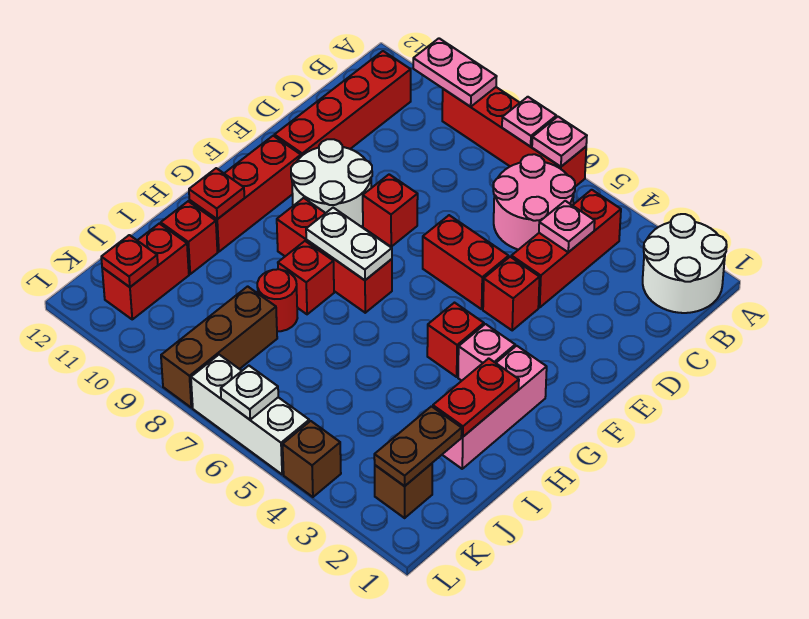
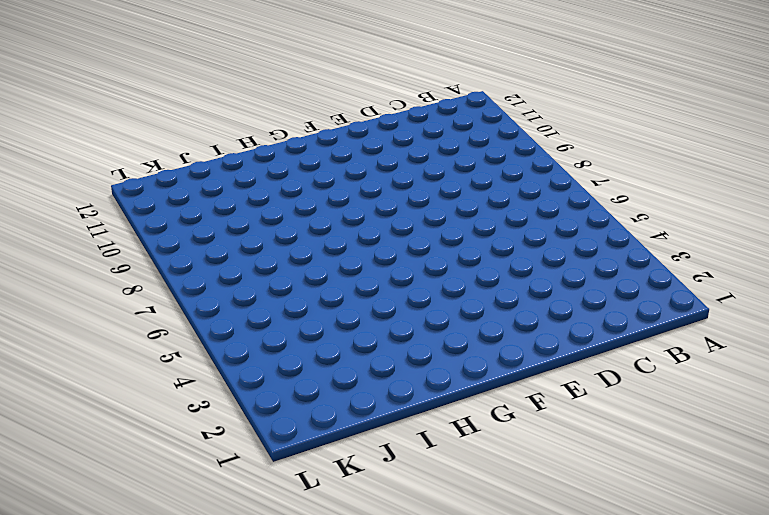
none -> white round brick A1:B2 level 1
none -> red brick A6:A9 level 1
none -> red brick B4:D4 level 1
none -> pink round brick B5:C6 level 1

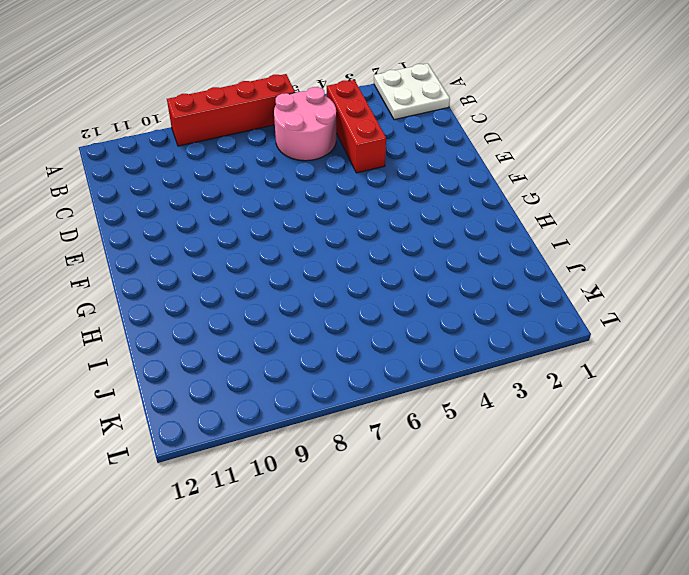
white plate A1:B2 level 1 -> white round brick A1:B2 level 1
none -> red brick B11:E11 level 1
none -> red brick E4 level 1
none -> red brick E5:E6 level 1
none -> red brick E8 level 1

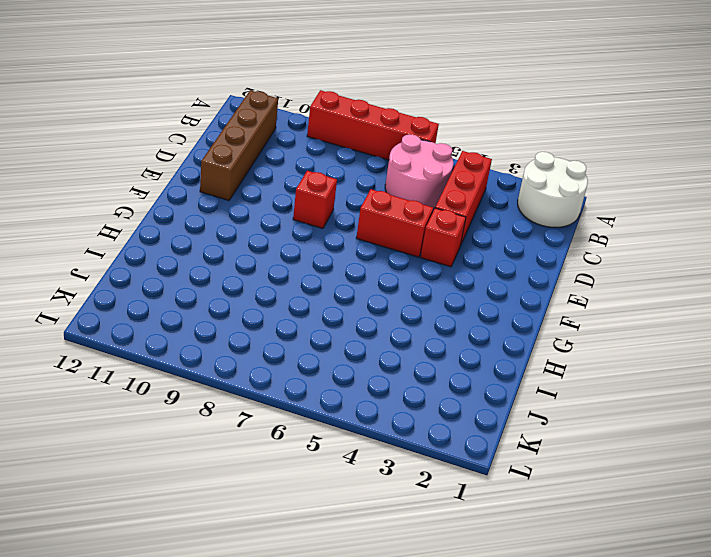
brown brick B11:E11 level 1 -> red brick B11:E11 level 1
none -> white round brick E9:F10 level 1
none -> red brick F11:H11 level 1
none -> pink brick G2:I2 level 1
none -> pink brick G3 level 1

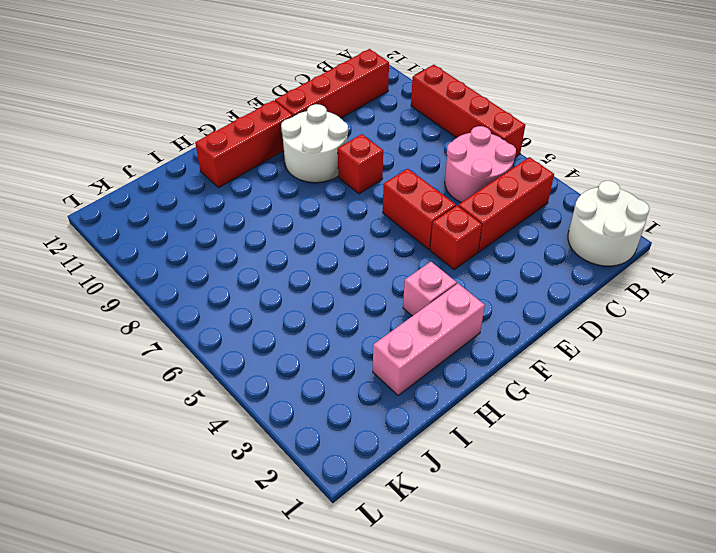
none -> red brick G4 level 1
none -> red brick G7:G9 level 1
none -> red brick H8 level 1
none -> red round brick I8 level 1

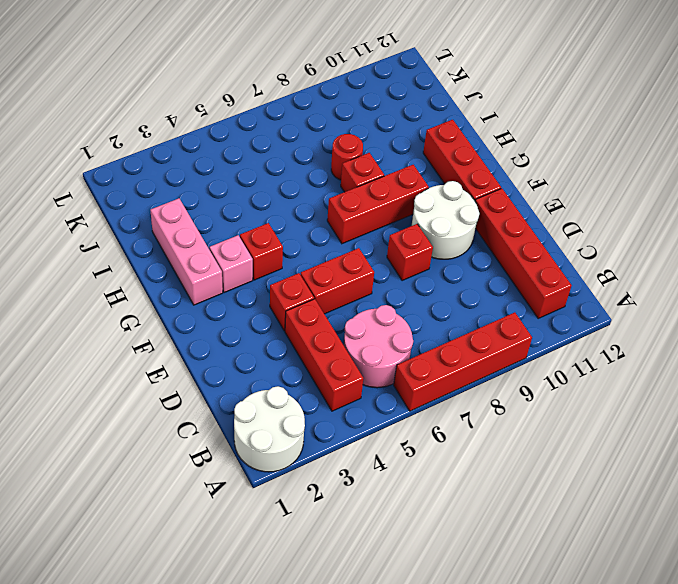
none -> red brick I11 level 1
none -> brown brick J8:L8 level 1
none -> red brick J11:K11 level 1
none -> brown brick K2 level 1

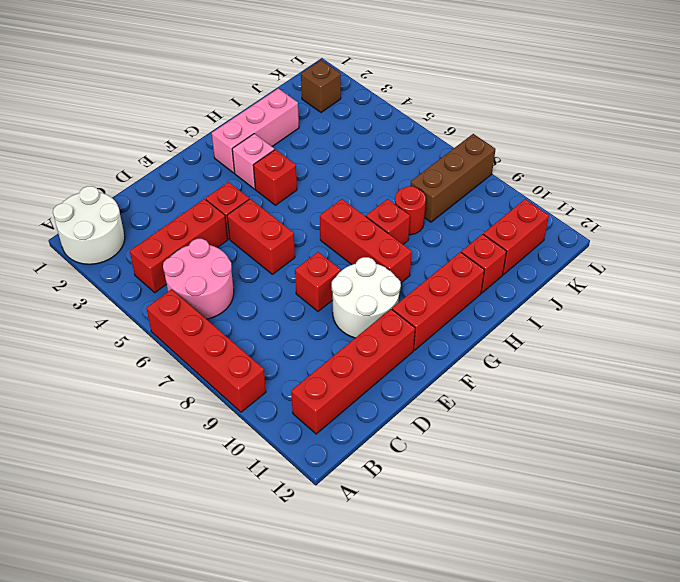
none -> brown brick L4 level 1
none -> white brick L5:L7 level 1
none -> pink plate A6 level 2
none -> pink plate A7 level 2

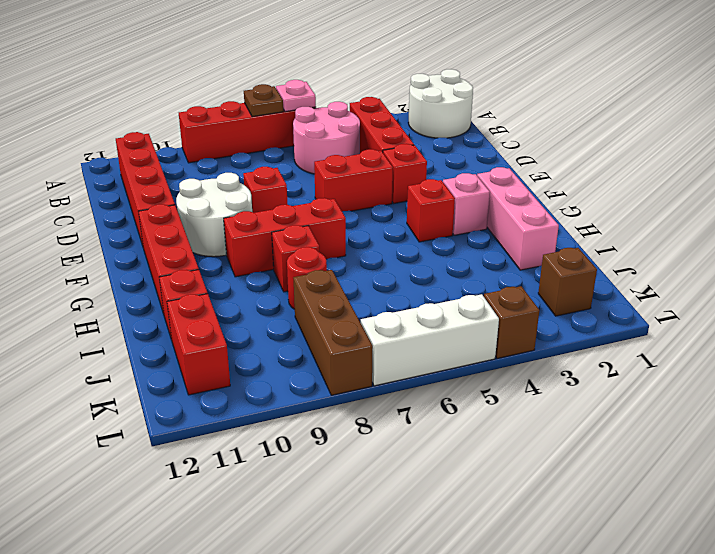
brown plate A7 level 2 -> pink plate A7 level 2
none -> pink plate A9:A10 level 2
none -> pink plate C4 level 2
none -> white plate G7:G8 level 2
none -> red plate H2:I2 level 2

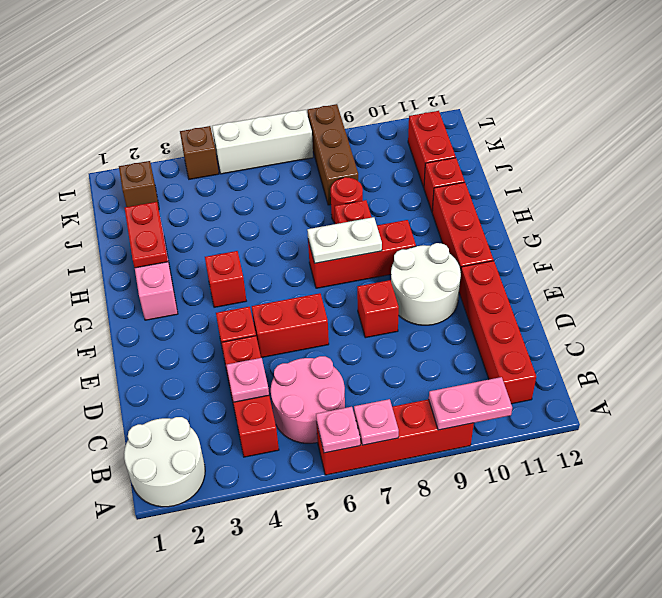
none -> pink brick G3 level 1
none -> red plate H11 level 2
none -> brown plate J2:K2 level 2
none -> red plate K11 level 2

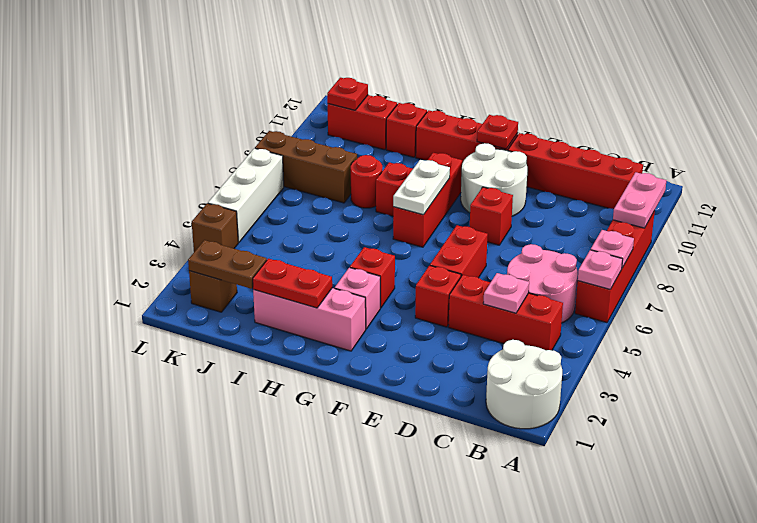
red plate F11 level 2 -> red plate H11 level 2
none -> white plate L6 level 2

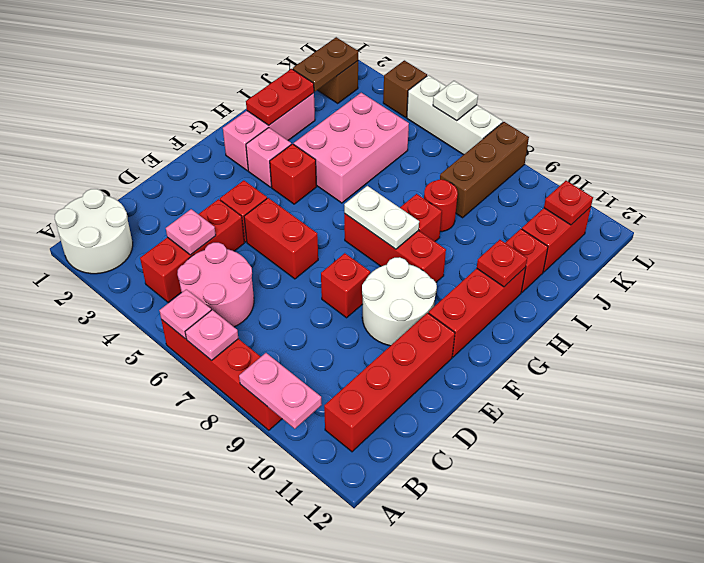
pink brick H4:J5 level 1 -> none

